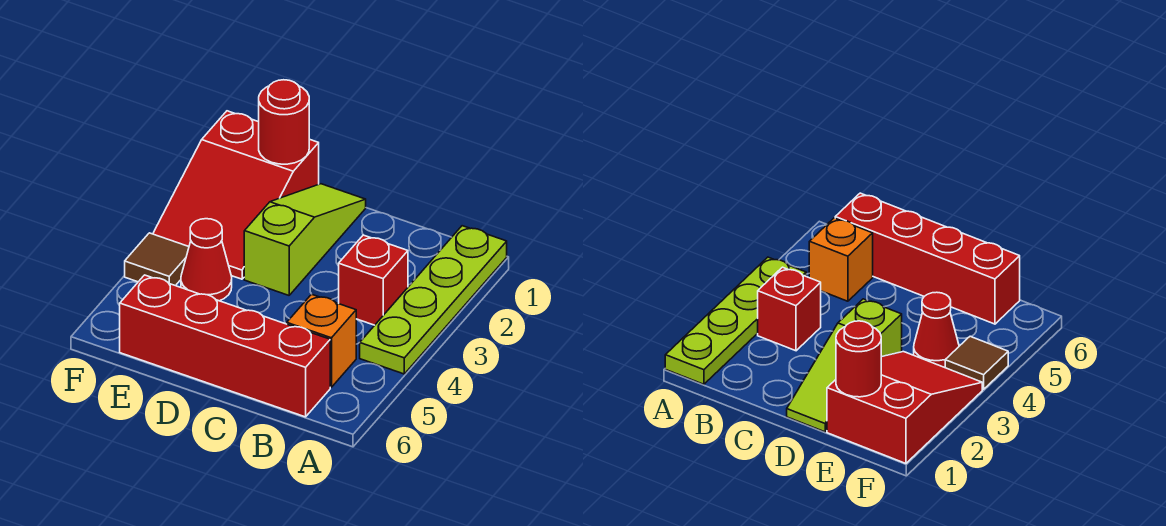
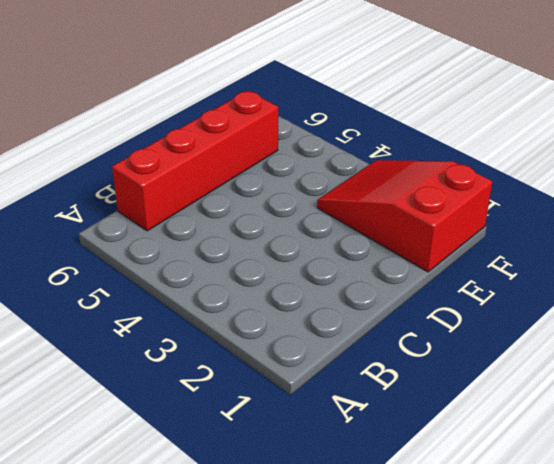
none -> lime plate A1:A4 level 1
none -> red brick B3 level 1

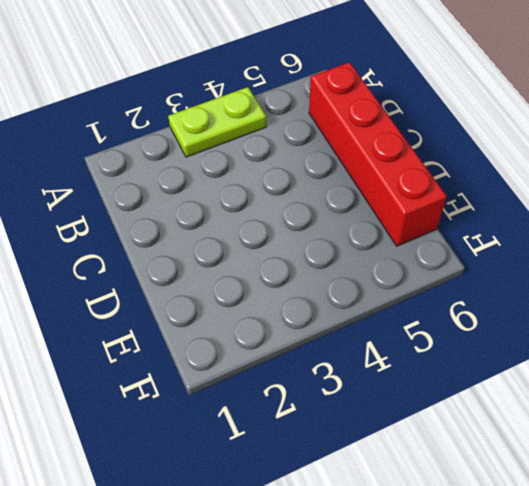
lime plate A3:A4 level 1 -> lime plate A1:A4 level 1
none -> red brick B3 level 1
none -> orange brick B5 level 1

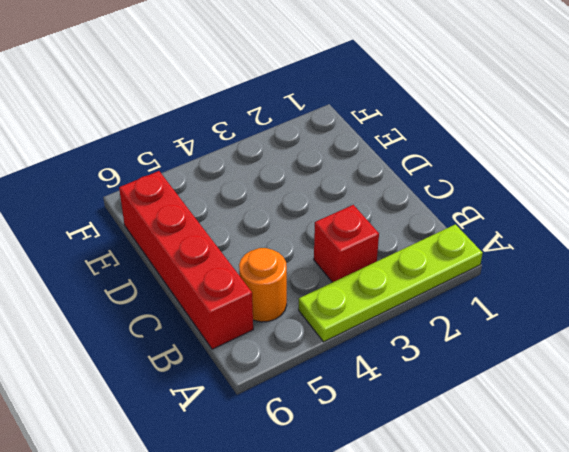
orange round brick B5 level 1 -> orange brick B5 level 1
none -> lime slope D1:D3 level 1 top 3
none -> red slope E1:F3 level 1 top 1

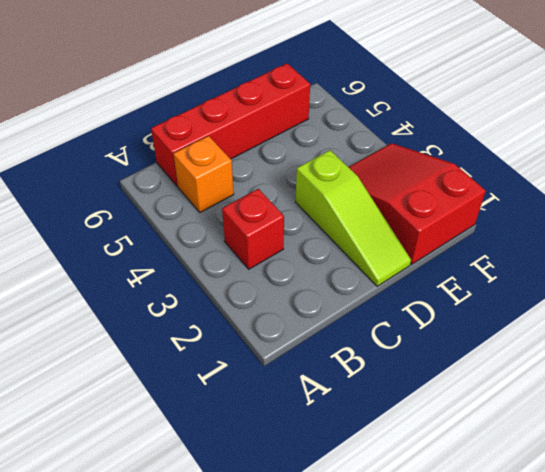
none -> lime plate A1:A4 level 1
none -> red cone E4 level 1

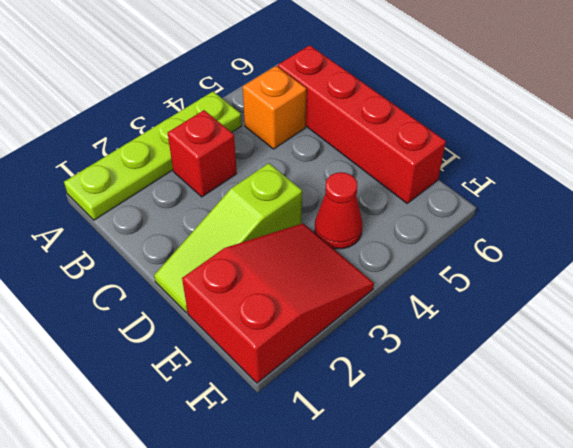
none -> brown tile F4 level 1
none -> red round brick E1 level 2

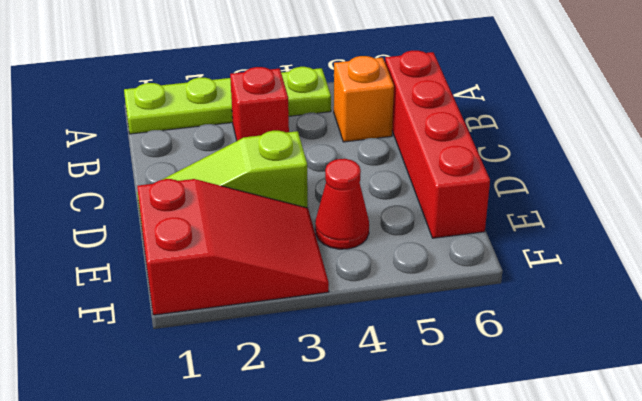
none -> brown tile F4 level 1
none -> red round brick E1 level 2

